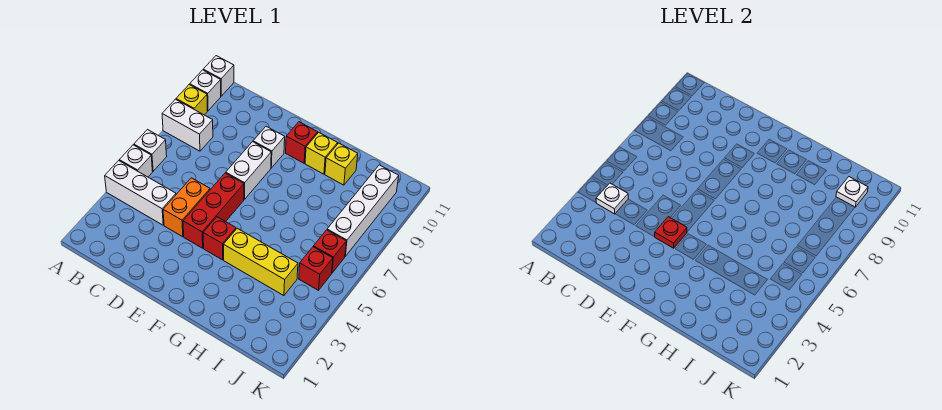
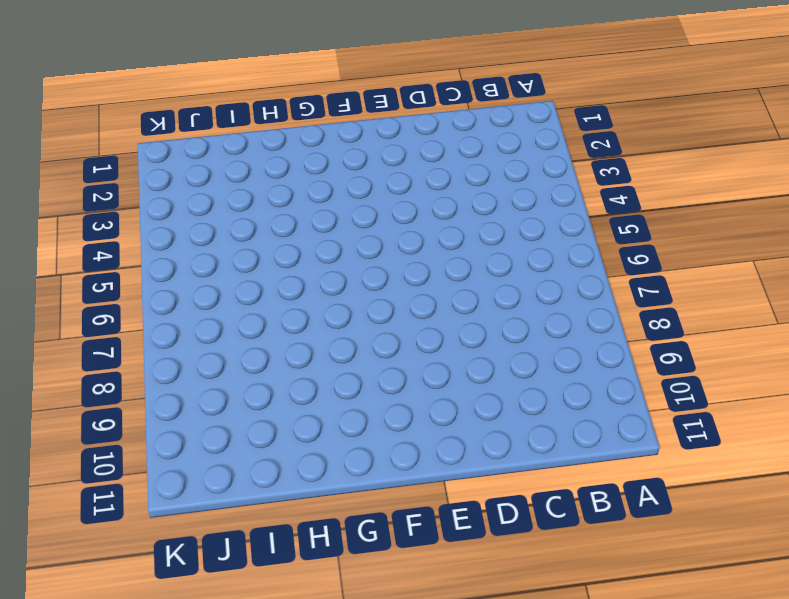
none -> white brick A4:C4 level 1
none -> white brick A5 level 1
none -> white brick A6 level 1

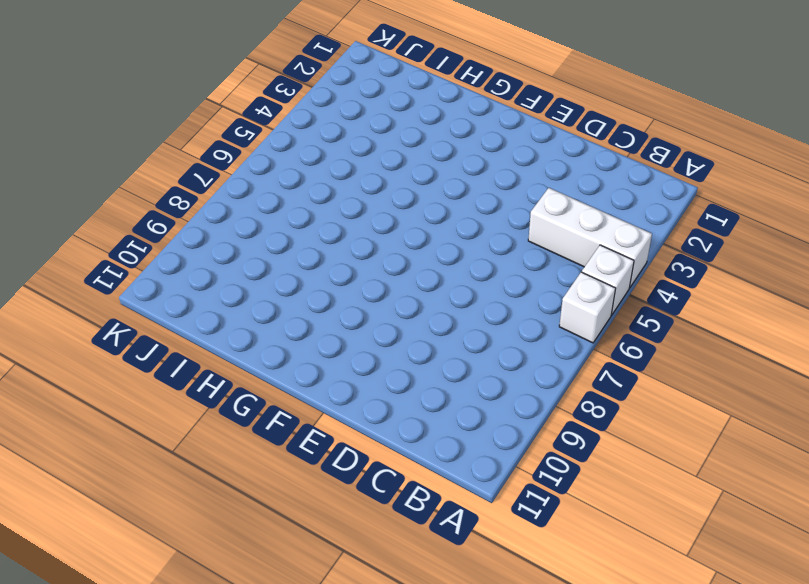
none -> white brick A8:B8 level 1
none -> yellow brick A9 level 1
none -> white brick A10 level 1

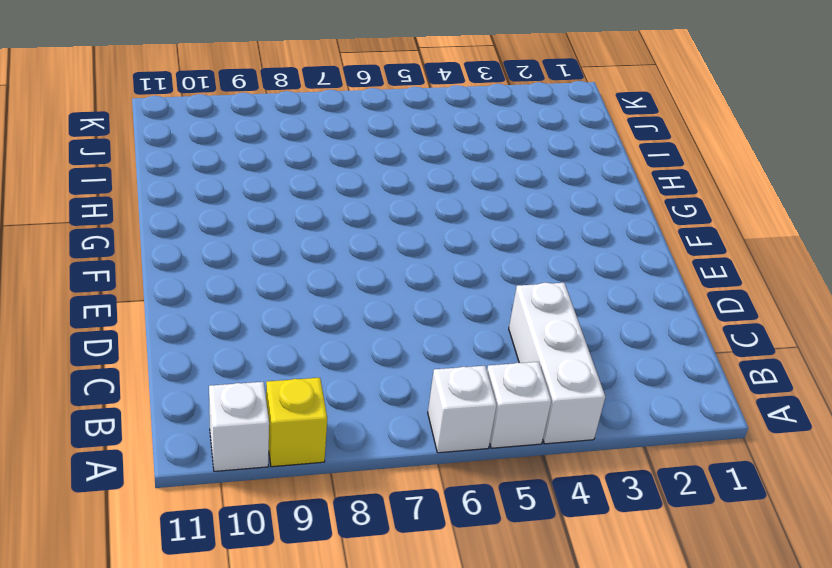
none -> white brick A8:B8 level 1
none -> white brick A11 level 1
none -> orange brick D4:D5 level 1

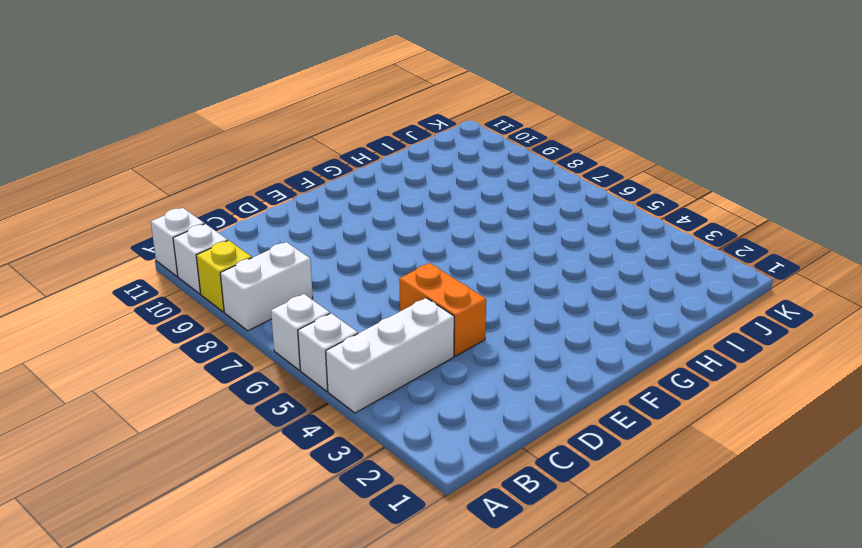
none -> red brick E4:E6 level 1
none -> white brick E7:E8 level 1
none -> white brick E9 level 1

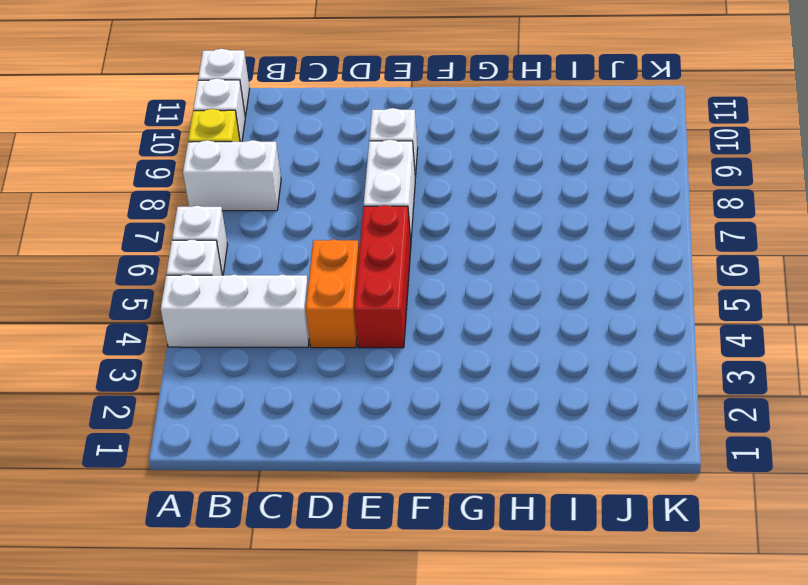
none -> red brick F4 level 1
none -> red brick F10 level 1
none -> yellow brick G4:I4 level 1

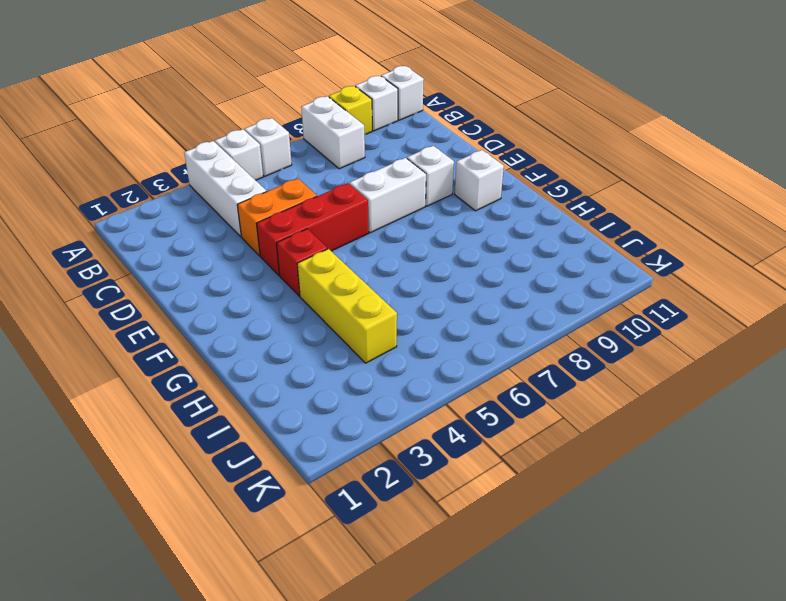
white brick F10 level 1 -> red brick F10 level 1
none -> yellow brick G10 level 1
none -> yellow brick H10 level 1
none -> red brick J5 level 1

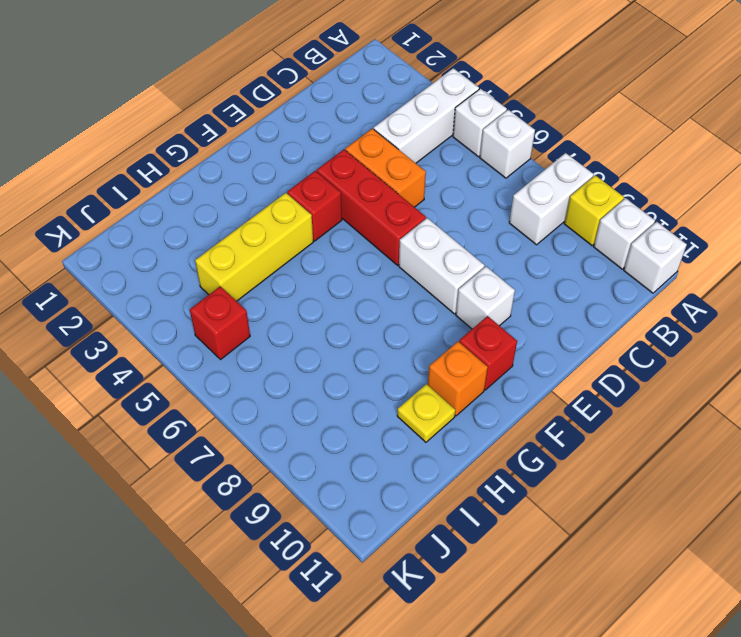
orange brick G10 level 1 -> yellow brick G10 level 1
yellow plate H10 level 1 -> yellow brick H10 level 1
none -> red brick J6 level 1
none -> white brick J7:J10 level 1
none -> white plate B4 level 2

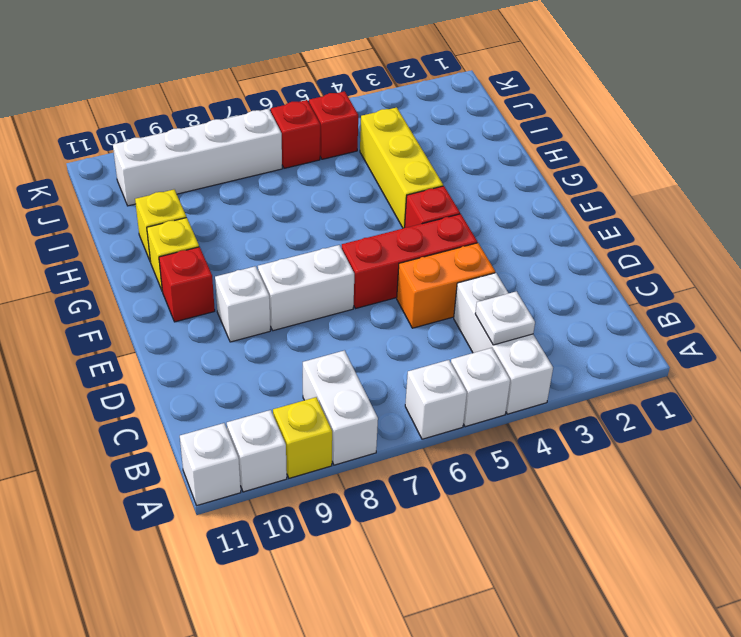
none -> red plate E4 level 2
none -> white plate J10 level 2

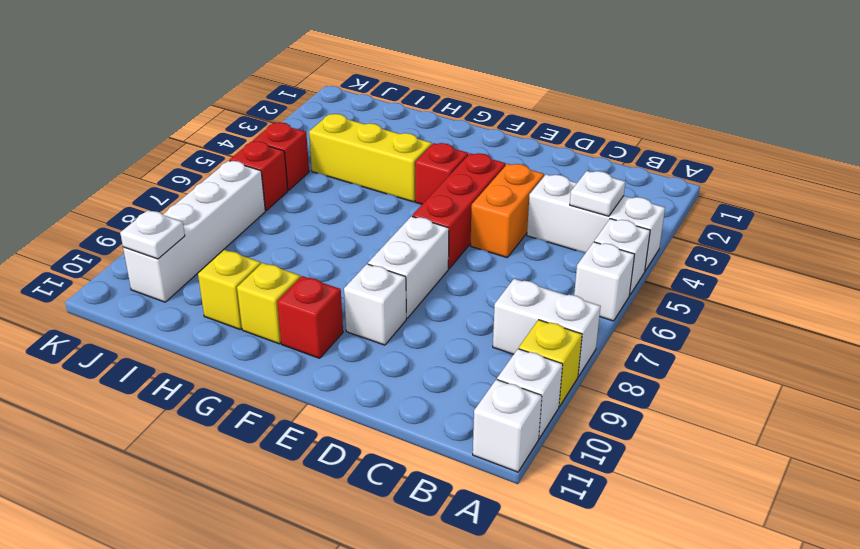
none -> red plate E4 level 2

